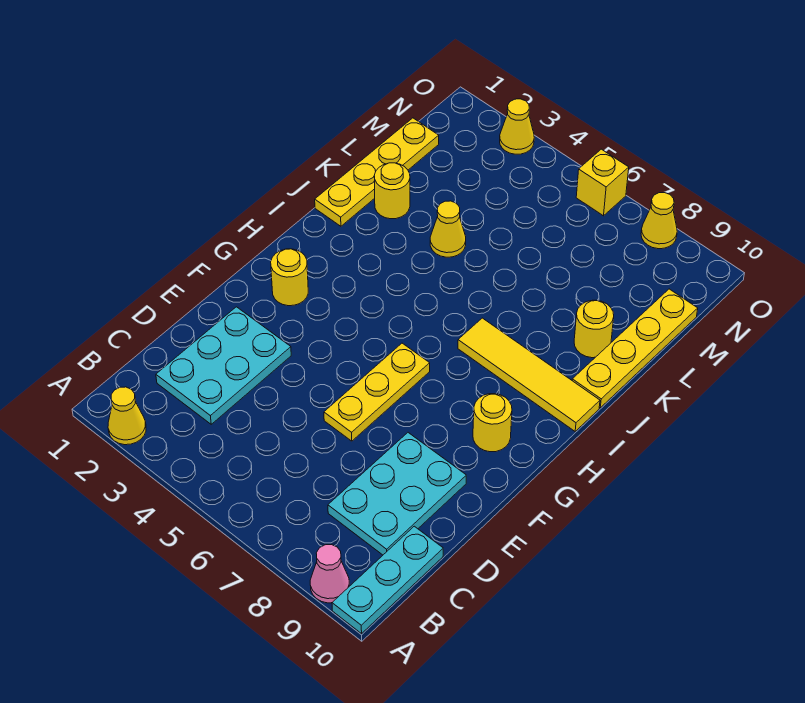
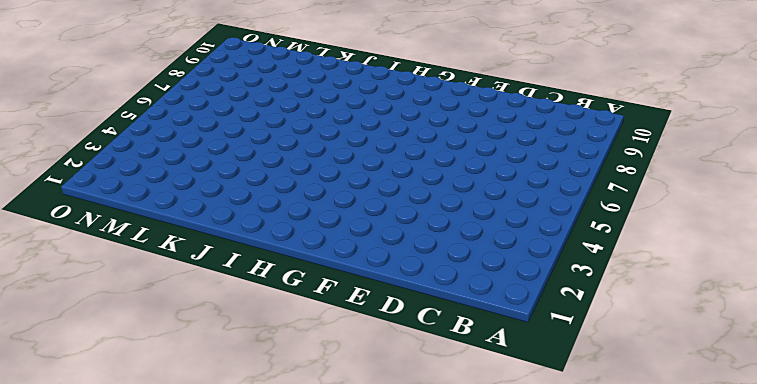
none -> yellow cone A2 level 1
none -> pink cone A9 level 1
none -> cyan plate A10:C10 level 1

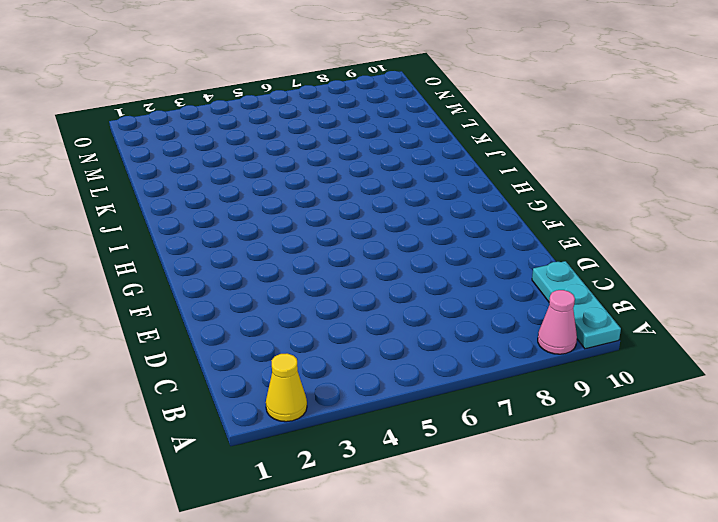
none -> cyan plate C2:E3 level 1
none -> cyan plate C8:E9 level 1
none -> yellow plate E6:G6 level 1

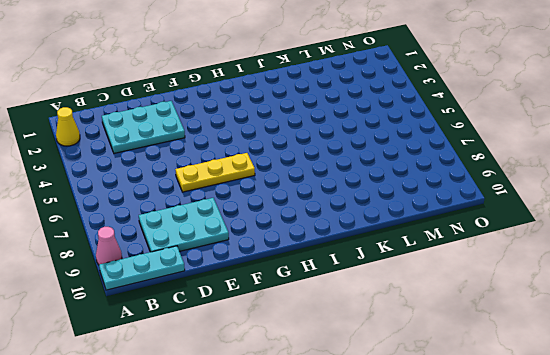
none -> yellow round brick G2 level 1
none -> yellow round brick G9 level 1
none -> yellow tile I7:I10 level 1

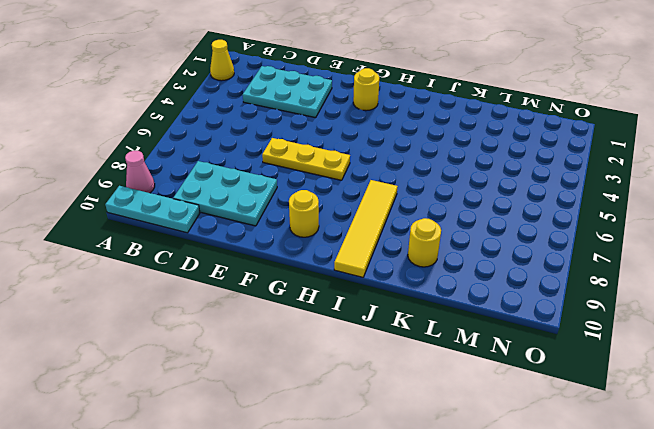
none -> yellow plate J1:M1 level 1
none -> yellow plate J10:M10 level 1
none -> yellow round brick K2 level 1

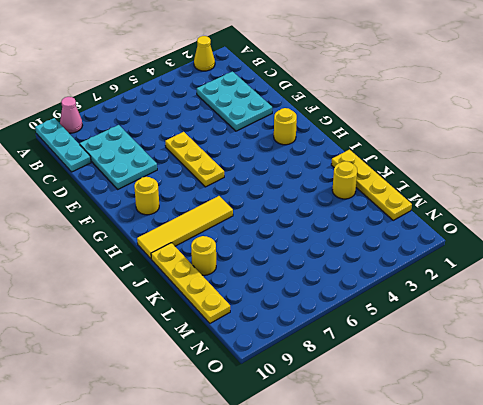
none -> yellow cone K4 level 1
none -> yellow cone O3 level 1
none -> yellow brick O6 level 1

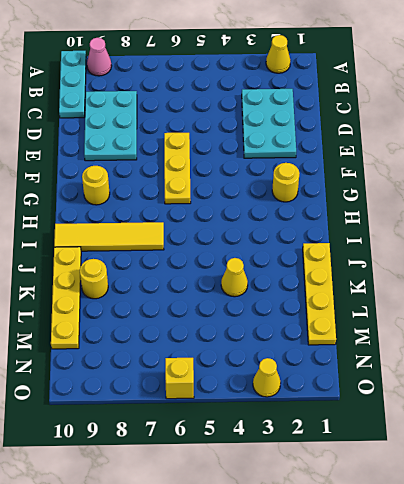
none -> yellow round brick K2 level 1
none -> yellow cone O8 level 1

